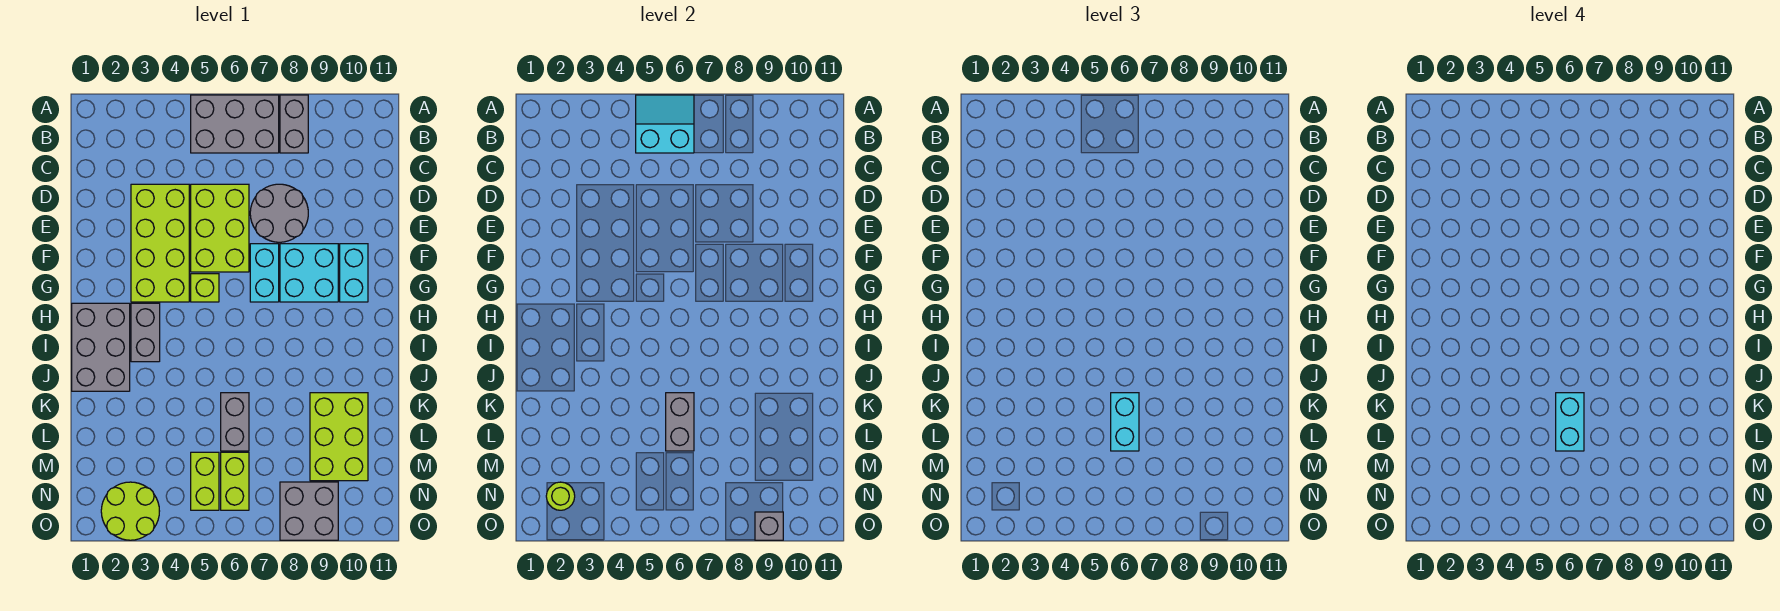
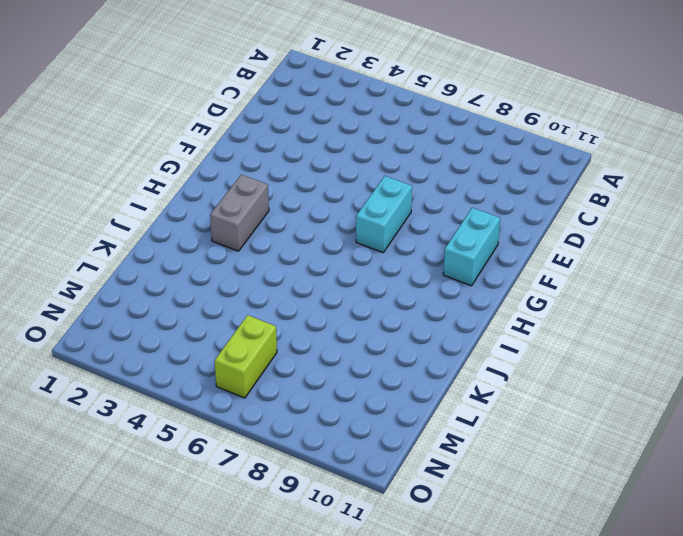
none -> grey brick A5:B7 level 1
none -> grey brick A8:B8 level 1
none -> lime brick D3:G4 level 1

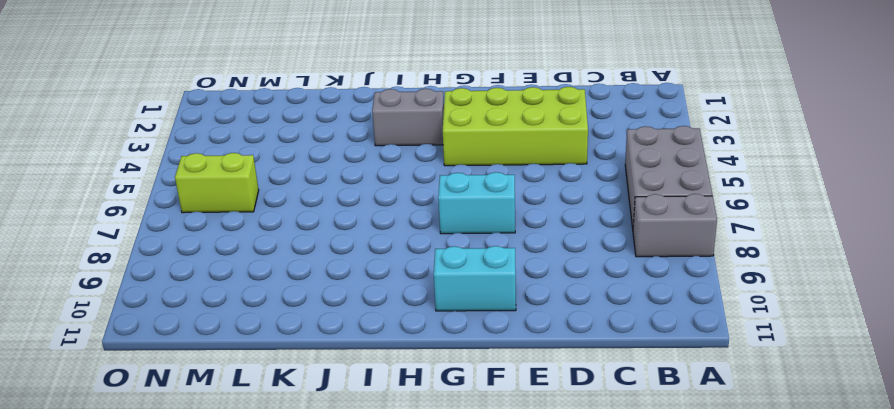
none -> lime brick D5:F6 level 1
none -> grey round brick D7:E8 level 1
none -> cyan brick F8:G9 level 1

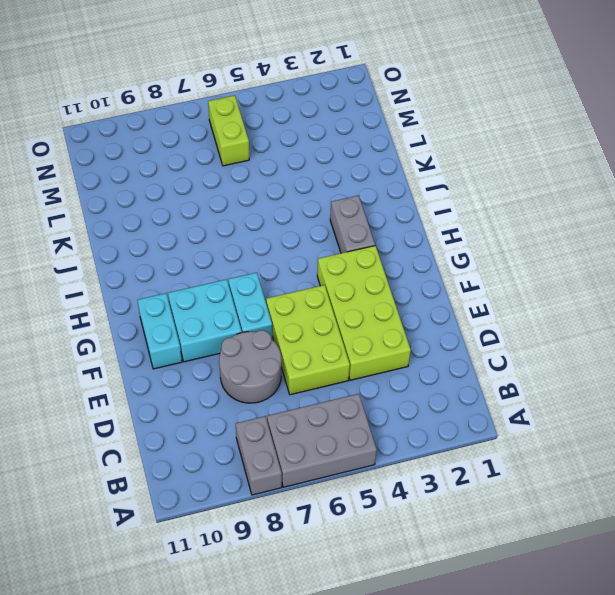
none -> lime brick G5 level 1
none -> grey brick H1:J2 level 1
none -> grey brick K6:L6 level 1

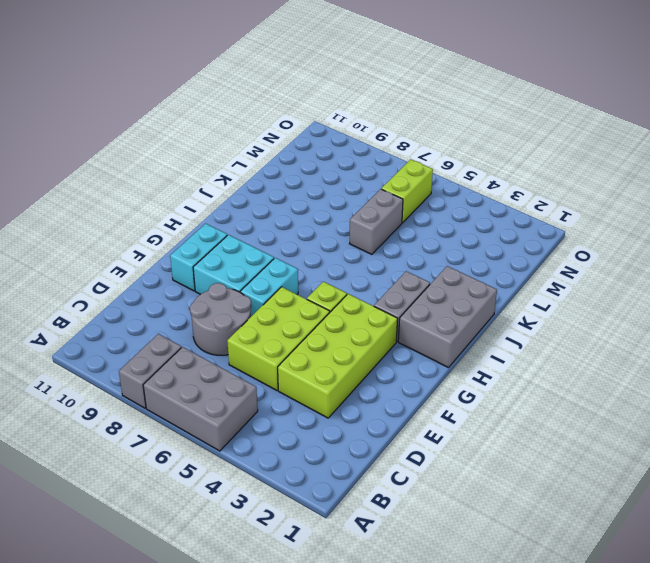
none -> lime brick K9:M10 level 1
none -> lime brick M5:N5 level 1
none -> lime round brick N2:O3 level 1

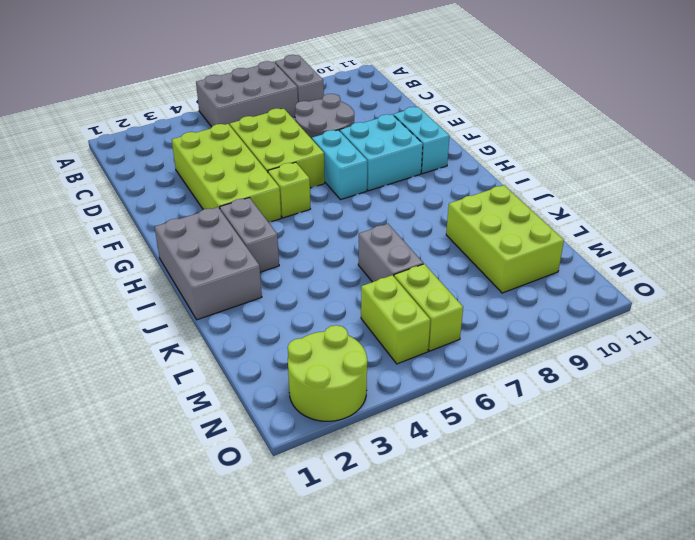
none -> grey brick N8:O9 level 1
none -> cyan slope A5:B6 level 2 top B
none -> grey brick K6:L6 level 2

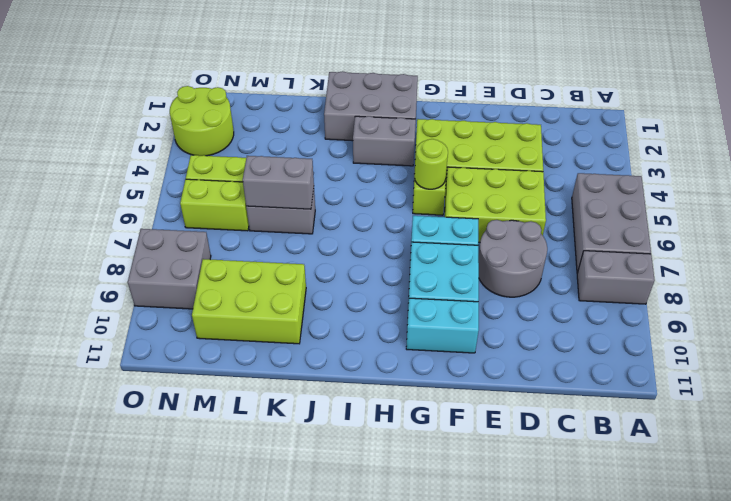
lime round brick G5 level 2 -> lime round brick N2 level 2
none -> cyan slope A5:B6 level 2 top B
none -> grey brick O9 level 2
none -> cyan brick K6:L6 level 3

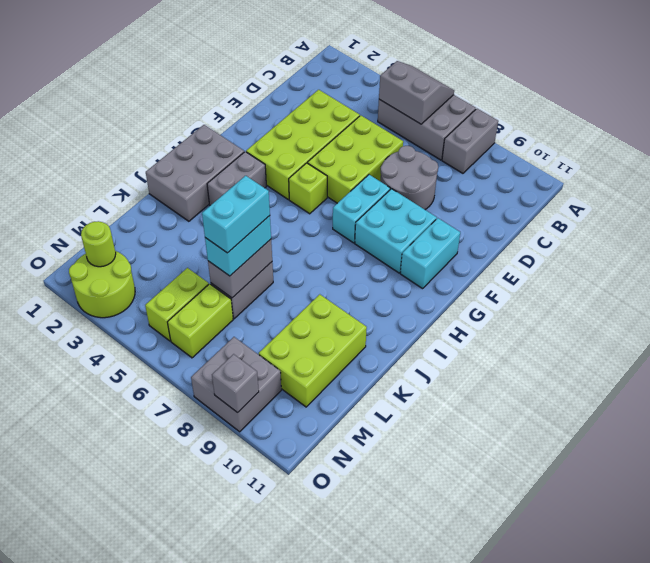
grey slope A5:B6 level 2 top B -> cyan slope A5:B6 level 2 top B

